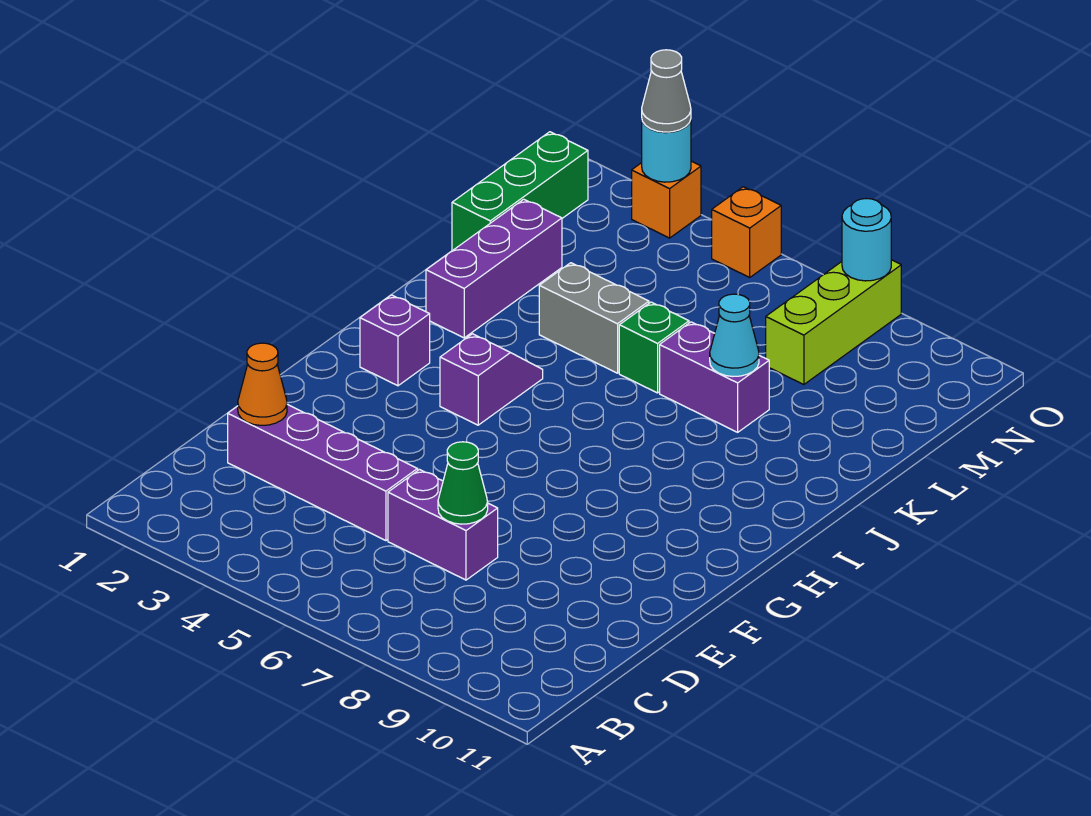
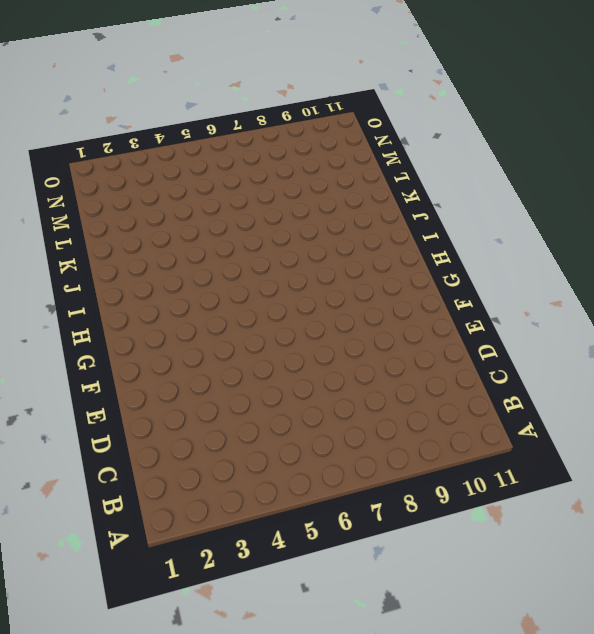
none -> purple brick D2:D5 level 1
none -> purple brick D6:D7 level 1
none -> purple brick H2 level 1

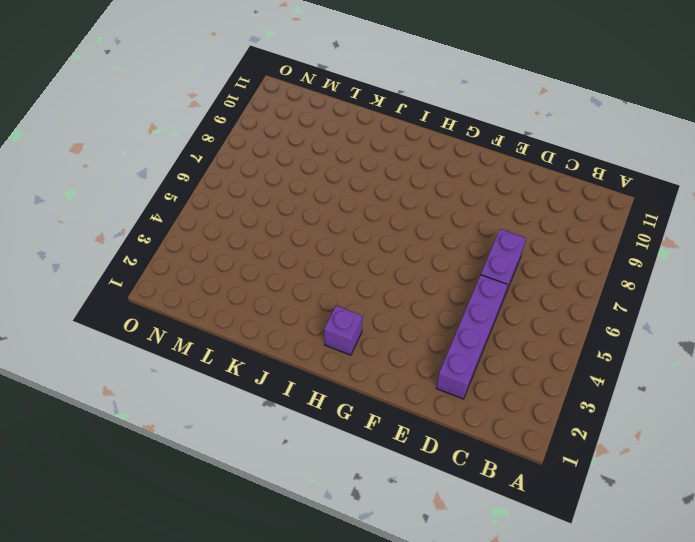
none -> purple slope H4:I4 level 1 top H
none -> purple brick J2:L2 level 1
none -> grey brick K4:K5 level 1

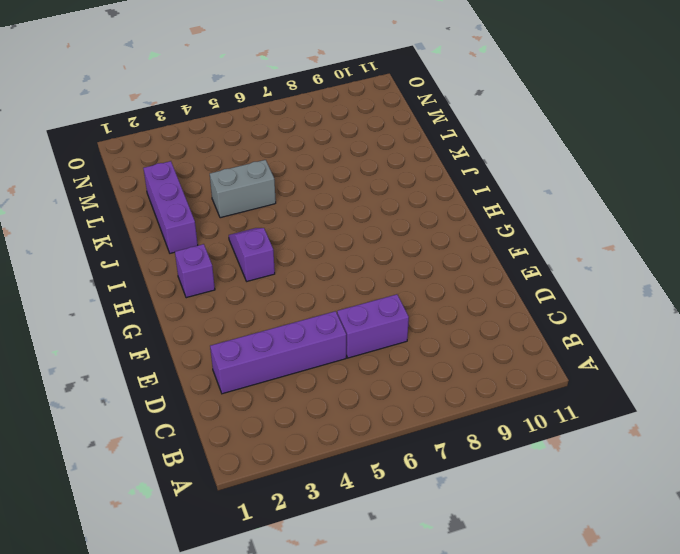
none -> green brick K6 level 1
none -> purple brick K7:K8 level 1
none -> green brick L1:N1 level 1

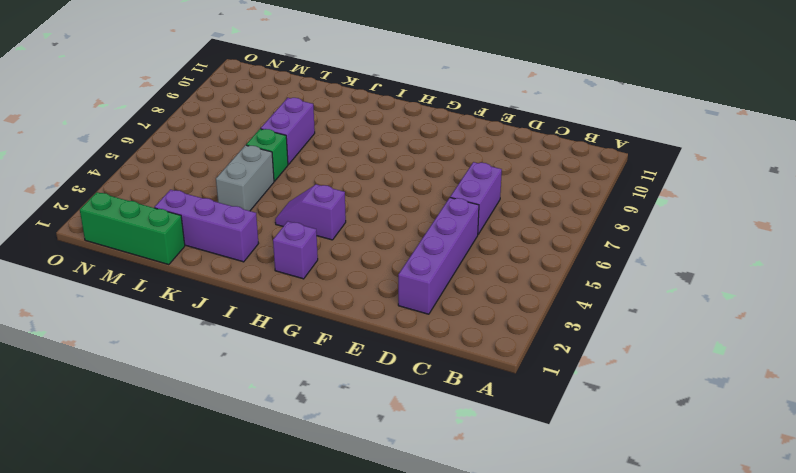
none -> lime brick M8:O8 level 1
none -> orange brick O3 level 1
none -> orange brick O5 level 1

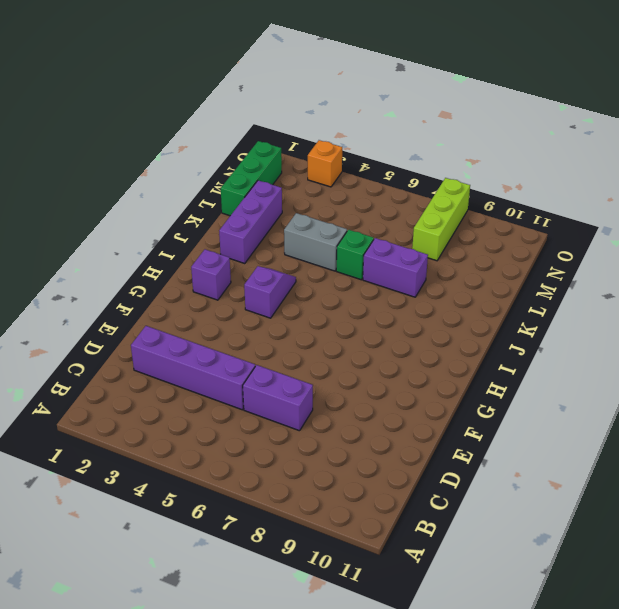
none -> orange brick O5 level 1
none -> orange cone D2 level 2
none -> green cone D7 level 2

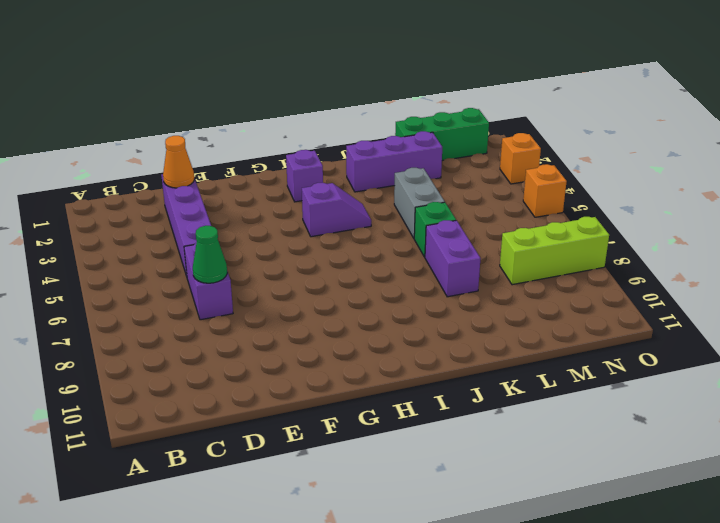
none -> cyan cone K8 level 2
none -> cyan round brick O3 level 2
none -> cyan round brick O8 level 2

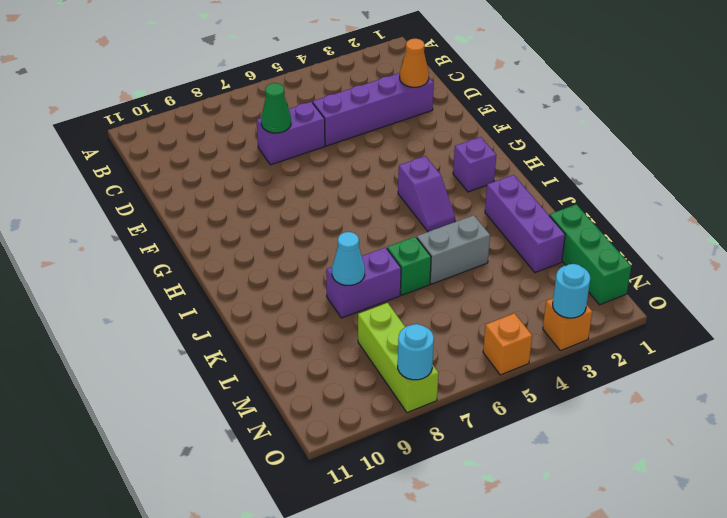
none -> grey cone O3 level 3

